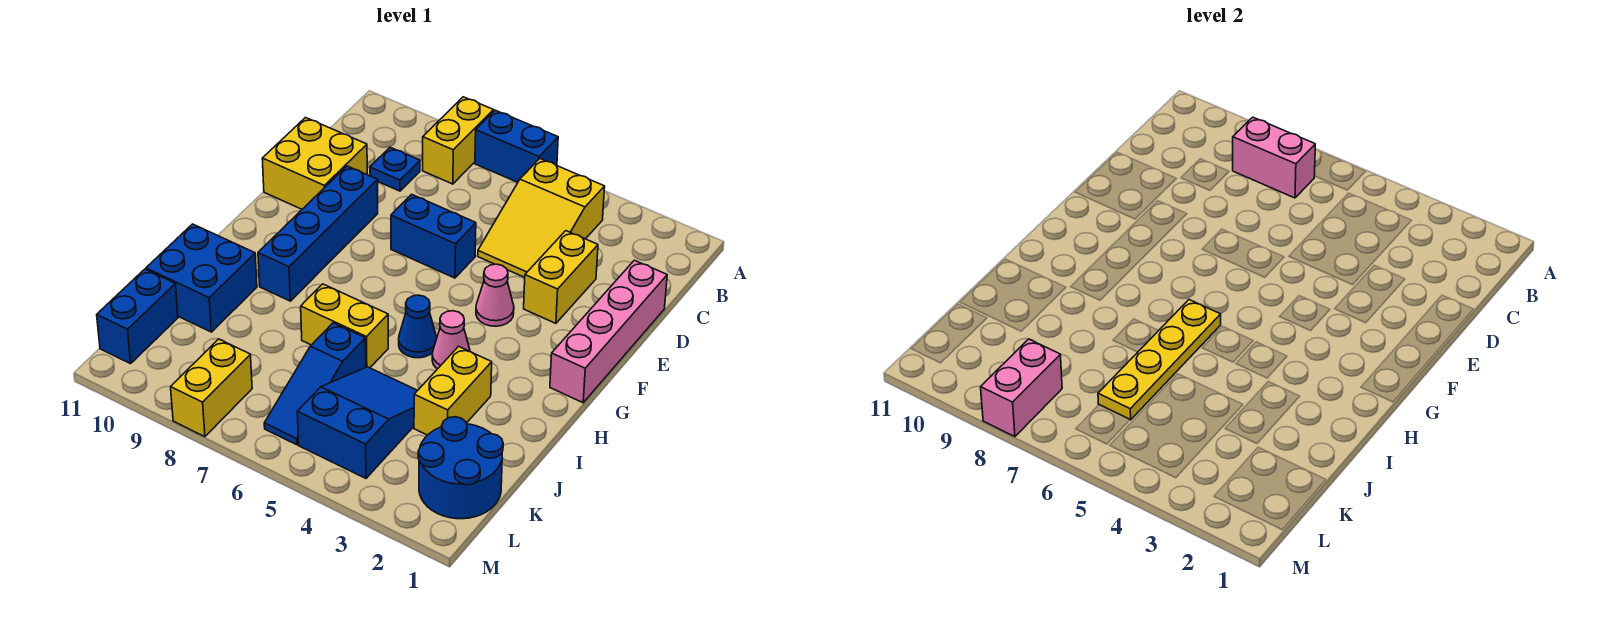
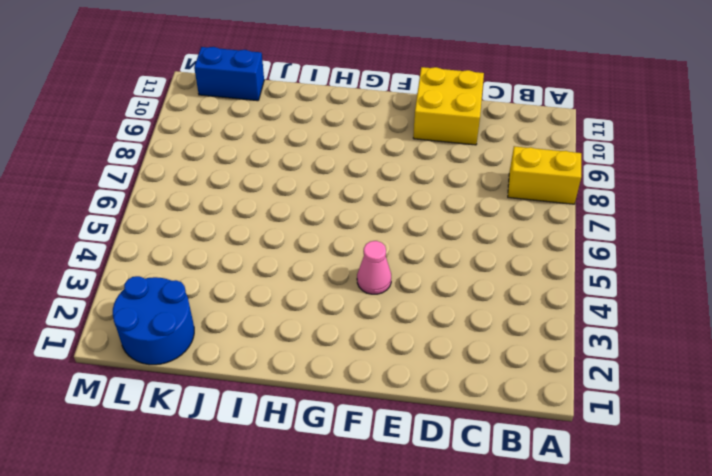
none -> blue brick A6:A7 level 1
none -> yellow slope B4:D5 level 1 top B
none -> blue plate C9 level 1

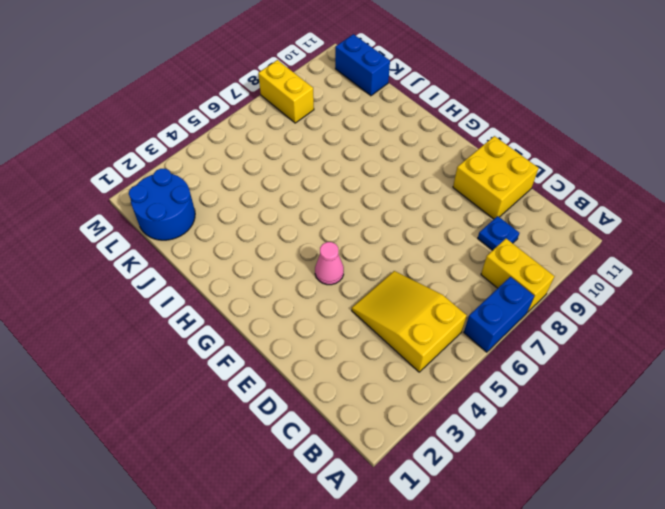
none -> pink brick D1:G1 level 1
none -> yellow brick D3:E3 level 1
none -> blue brick E6:E7 level 1

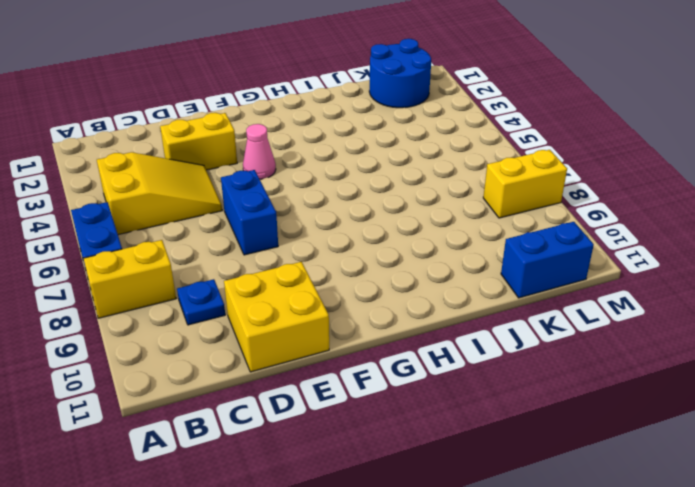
none -> pink brick D1:G1 level 1
none -> blue brick E9:H9 level 1
none -> pink cone H4 level 1

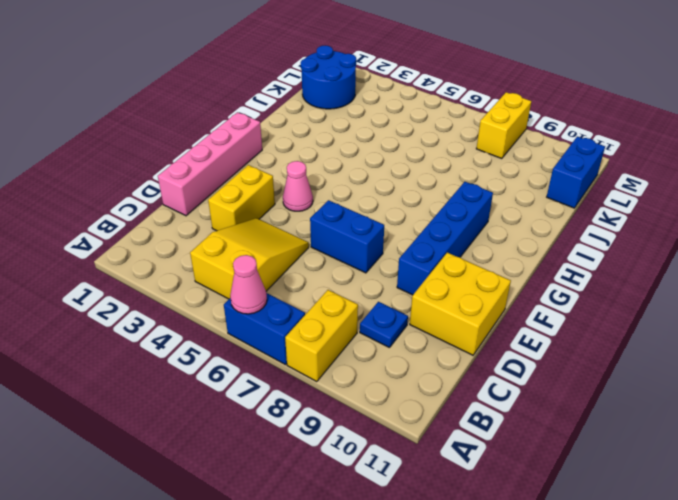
pink cone A6 level 2 -> pink cone H4 level 1
none -> blue cone H5 level 1
none -> yellow brick I3:J3 level 1
none -> yellow brick I6:I7 level 1

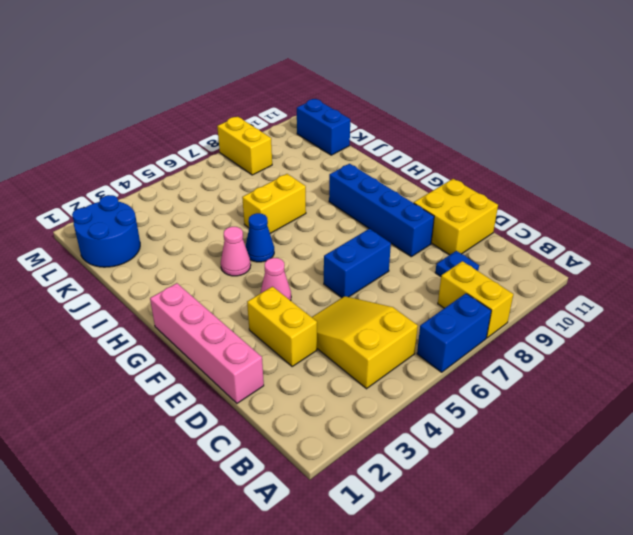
none -> yellow brick I3:J3 level 1
none -> blue brick I10:J11 level 1
none -> blue slope J4:L5 level 1 top L

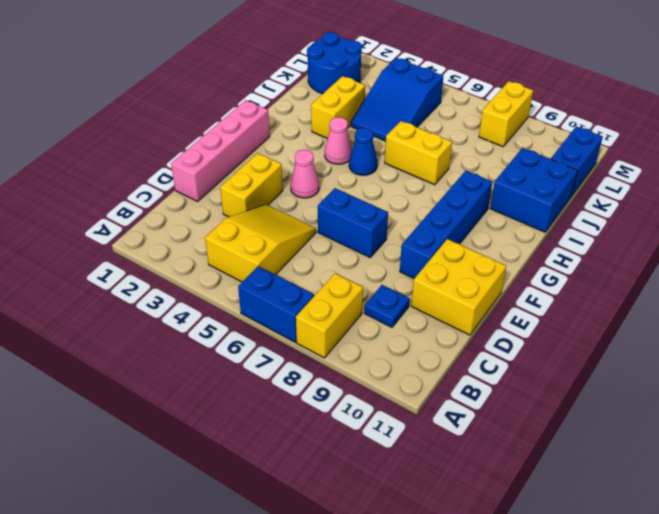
none -> blue slope J6:L6 level 1 top J
none -> pink brick B7:B8 level 2
none -> yellow plate H6:K6 level 2

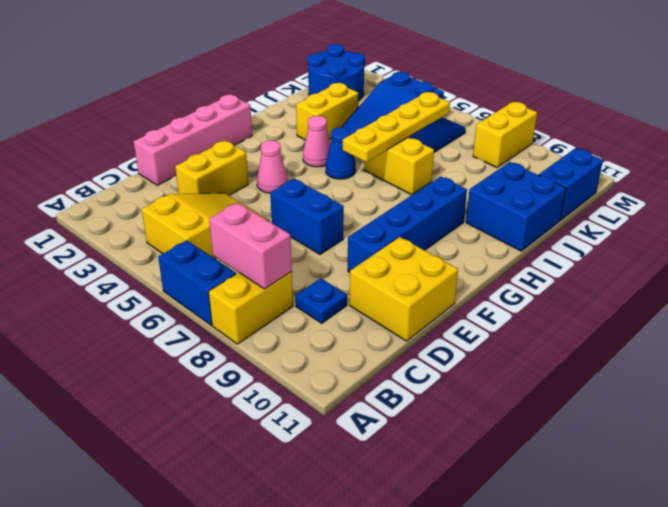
none -> pink brick L8:M8 level 2

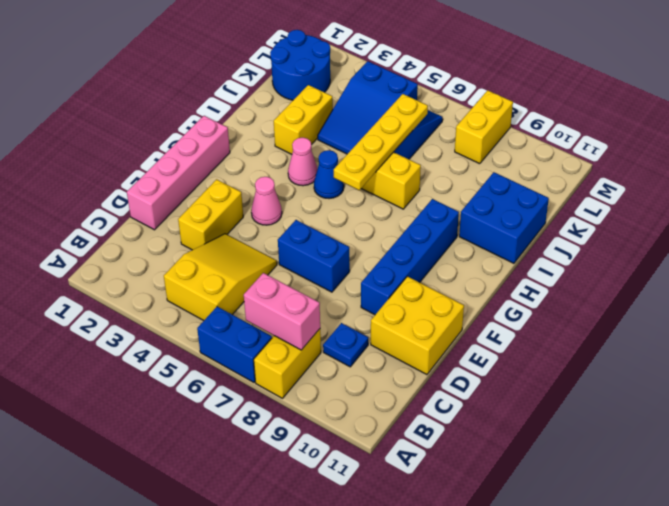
none -> blue brick K11:L11 level 1
none -> pink brick L8:M8 level 2

